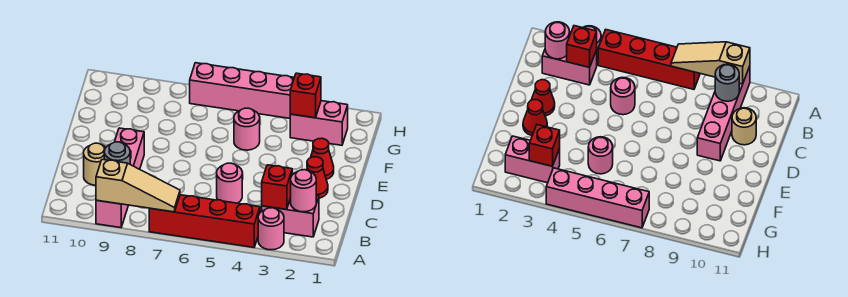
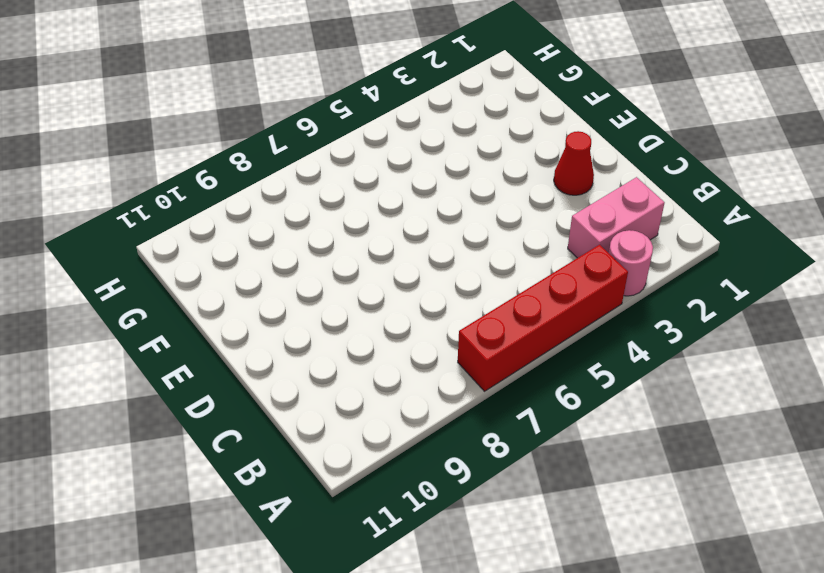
none -> pink brick A9:D9 level 1
none -> pink round brick C5 level 1
none -> tan round brick C10 level 1

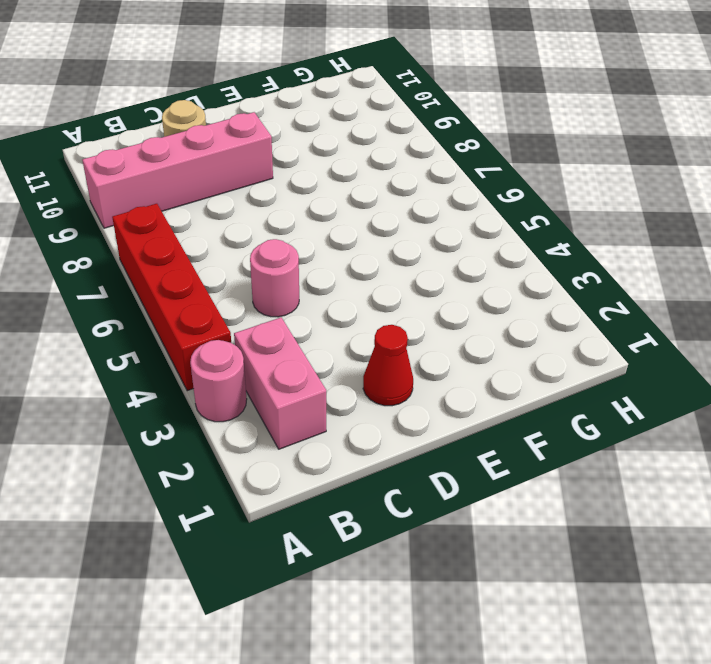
none -> red cone E2 level 1
none -> pink round brick F5 level 1
none -> pink brick G2:G3 level 1

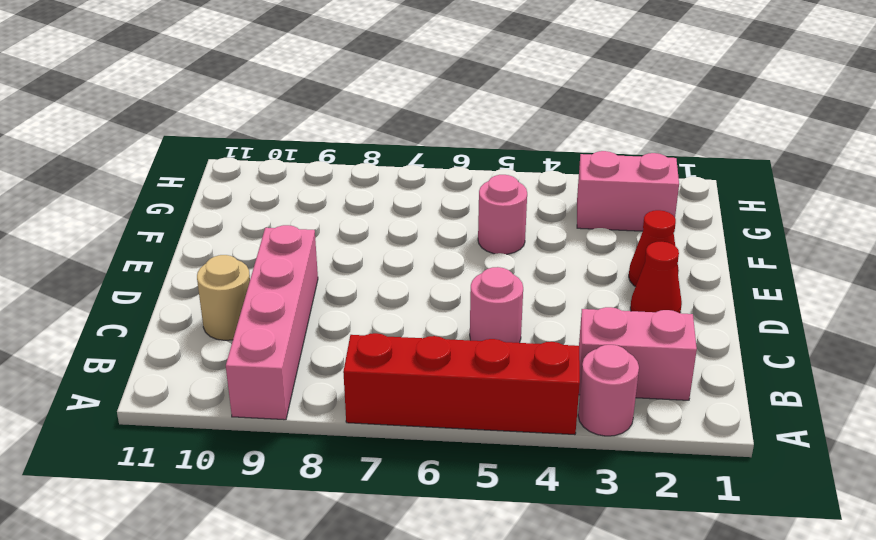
none -> pink brick H4:H7 level 1
none -> tan slope A7:A9 level 2 top 9
none -> pink round brick B2 level 2

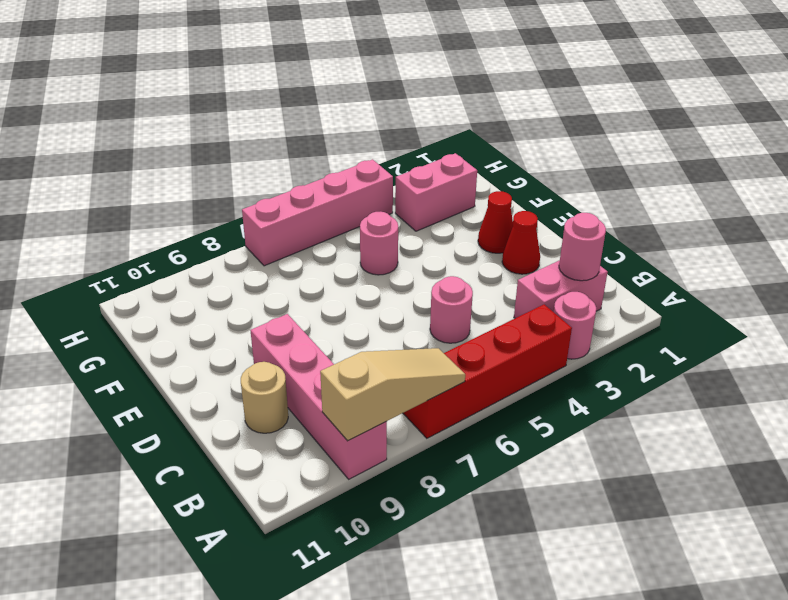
none -> red brick B3 level 2
none -> grey round brick B9 level 2
none -> red brick G3 level 2

